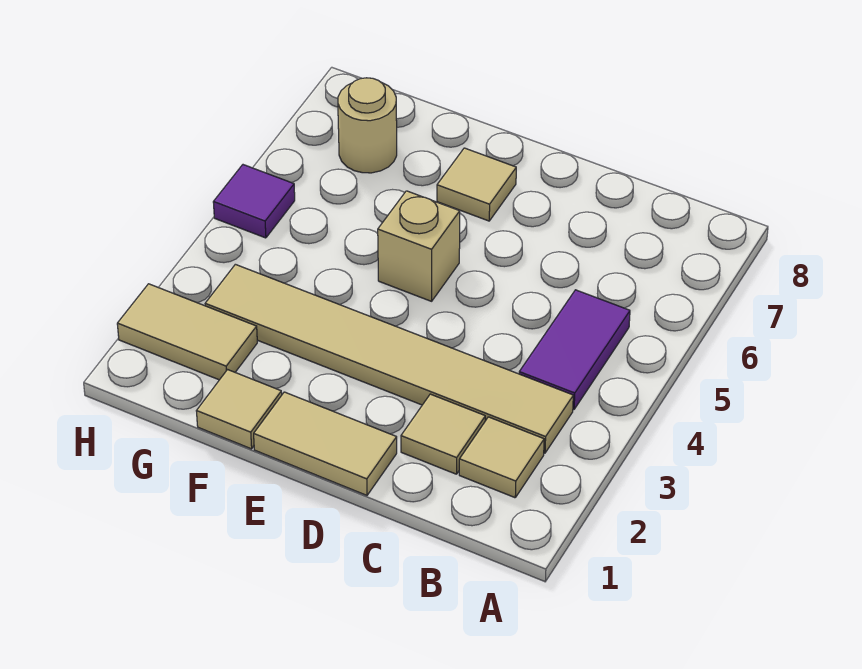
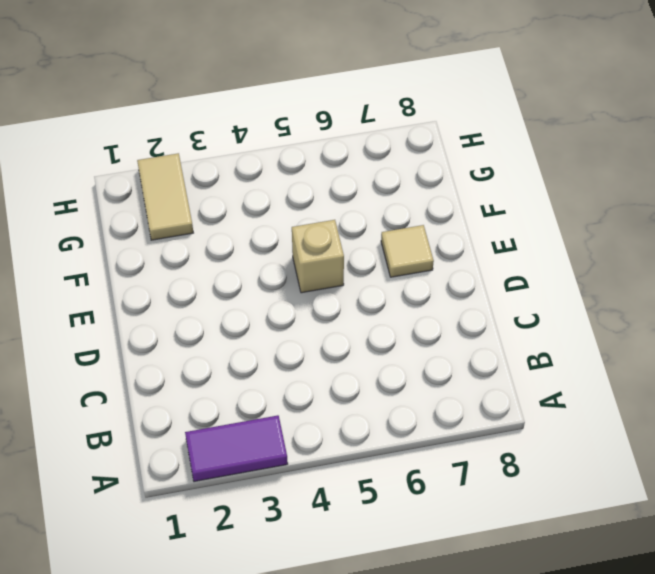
purple tile A2:A3 level 1 -> purple tile B4:B5 level 1
none -> tan tile B2 level 1
none -> tan tile B3:G3 level 1

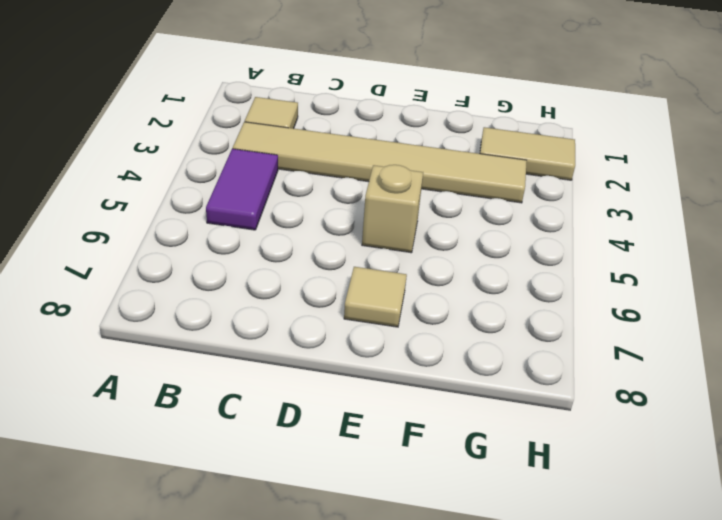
none -> tan tile C2 level 1
none -> tan tile D1:E1 level 1

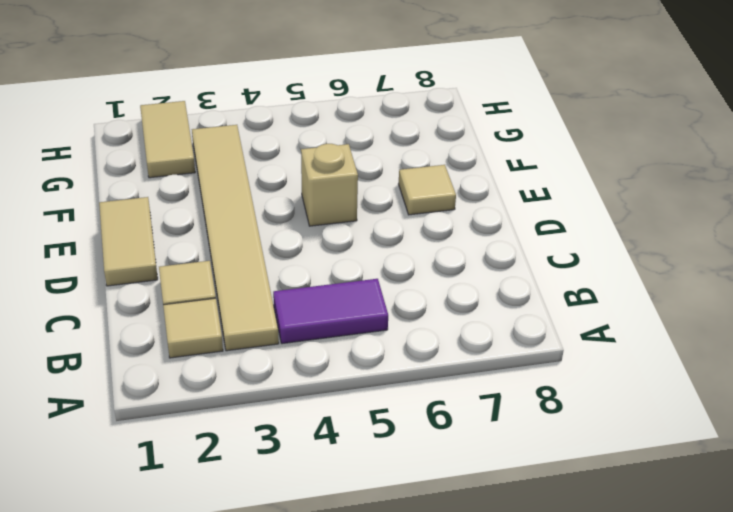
none -> tan tile F1 level 1
none -> tan round brick G7 level 1

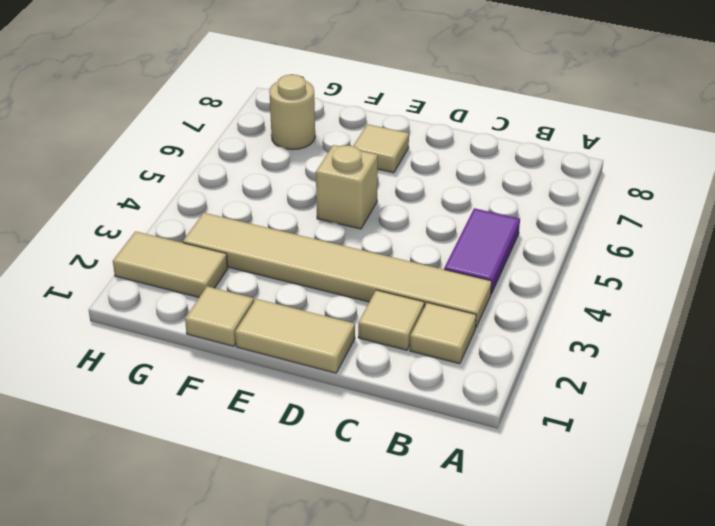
none -> purple tile H5 level 1

